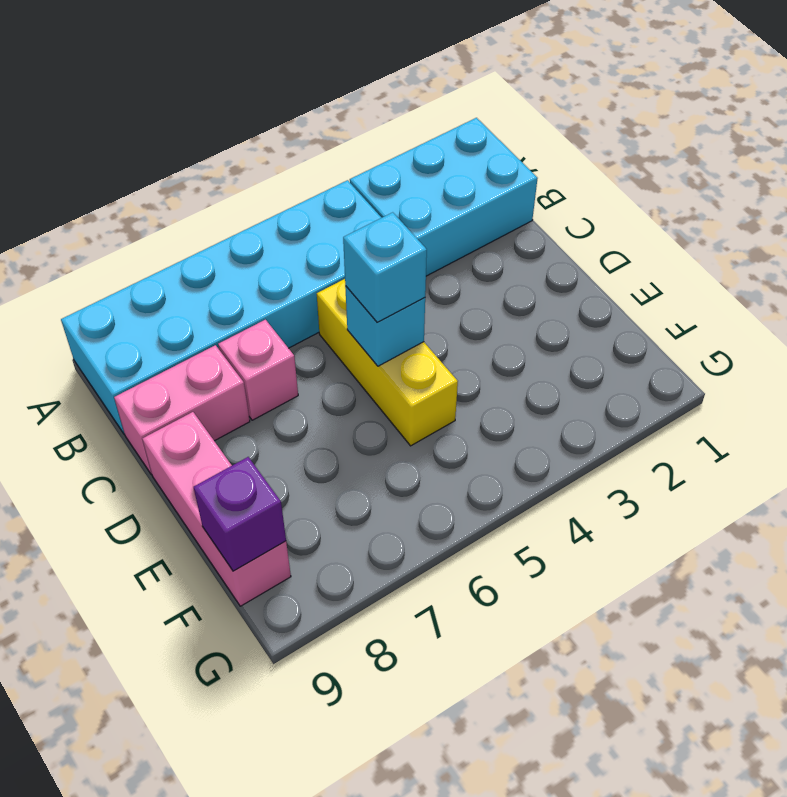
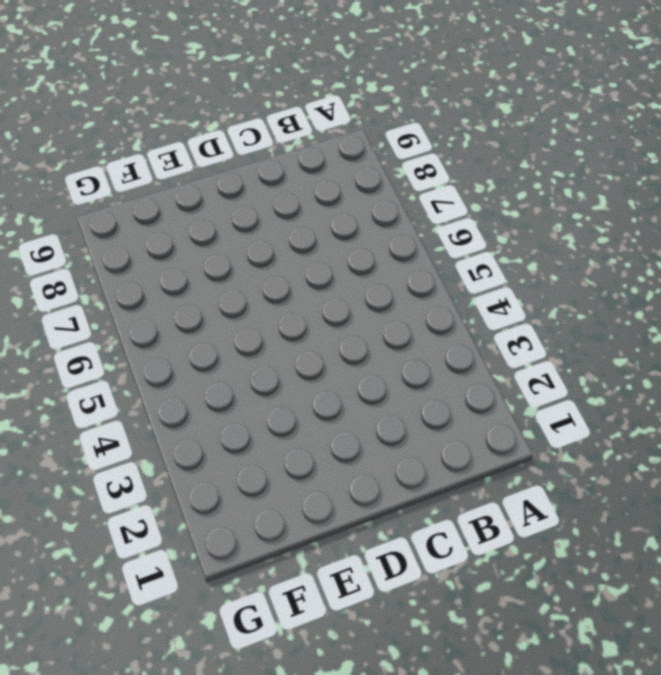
none -> cyan brick A1:B3 level 1
none -> cyan brick A4:B9 level 1

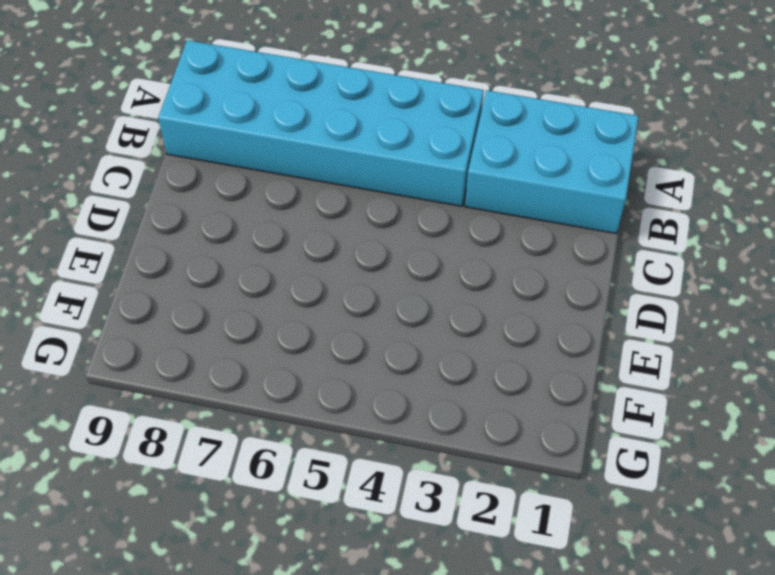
none -> yellow brick C5:E5 level 1
none -> pink brick C7 level 1

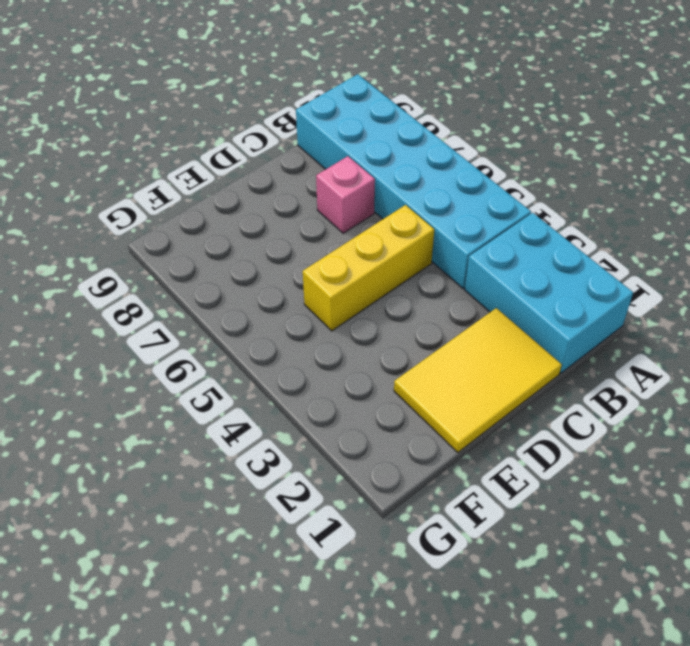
yellow tile C1:E2 level 1 -> none
none -> pink brick C8:C9 level 1
none -> pink brick D9:F9 level 1

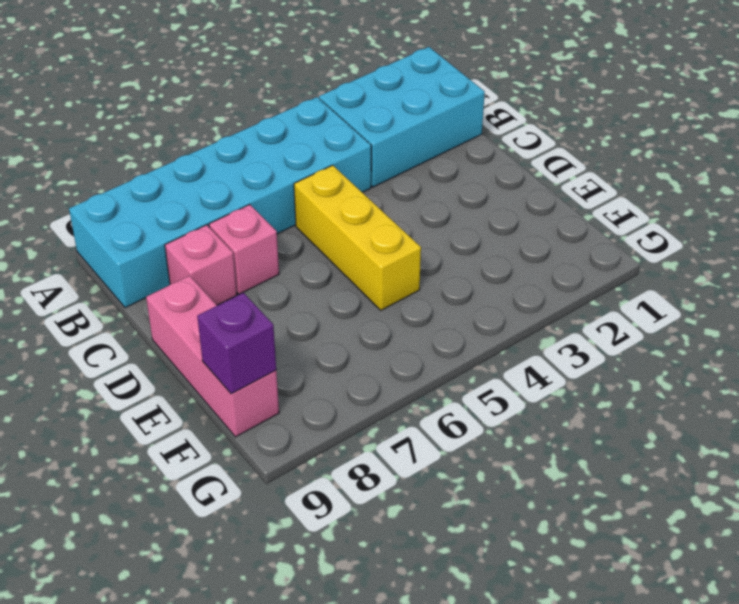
pink brick C8 level 1 -> pink brick C8:C9 level 1
none -> cyan brick D5 level 2
none -> cyan brick D5 level 3

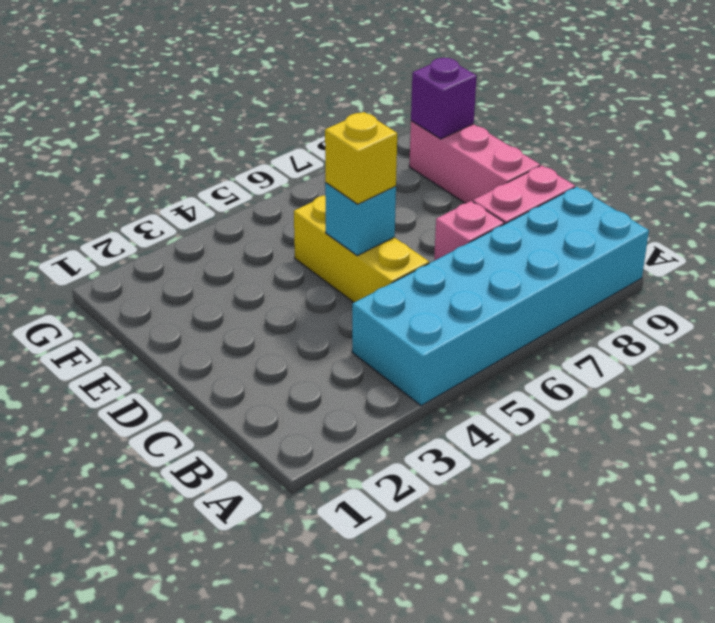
yellow brick D5 level 3 -> cyan brick D5 level 3
none -> cyan brick A1:B3 level 1

